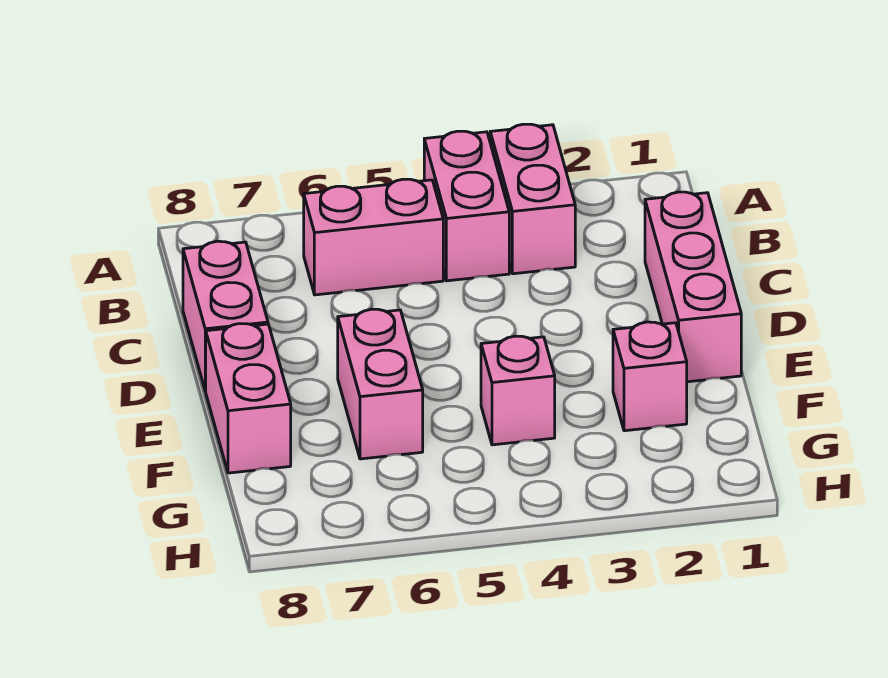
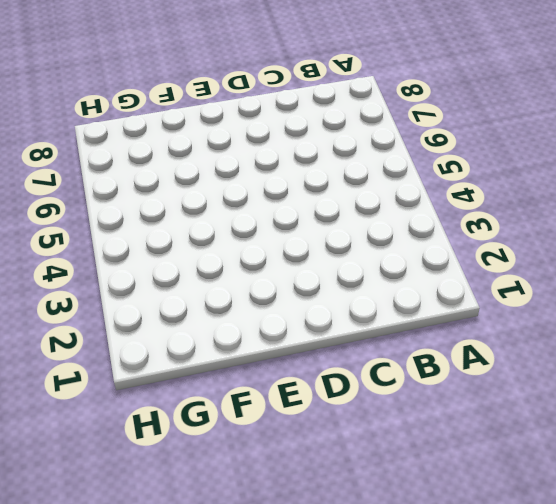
none -> pink brick A3:B3 level 1
none -> pink brick A4:B4 level 1

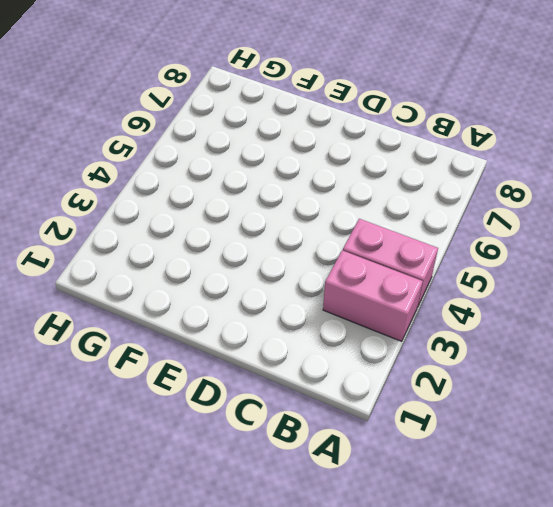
none -> pink brick B5:B6 level 1
none -> pink brick C1:E1 level 1

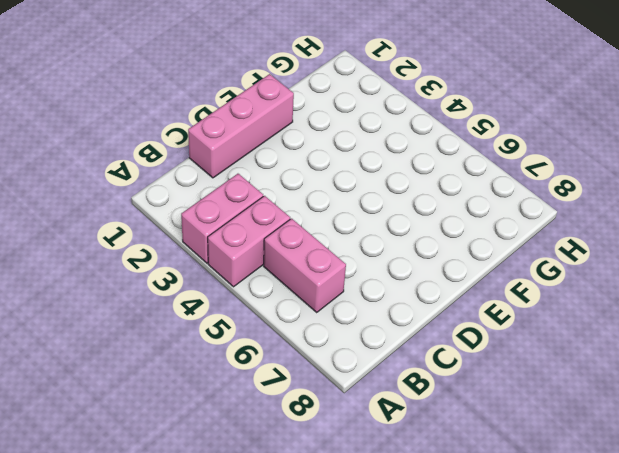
none -> pink brick C8:D8 level 1
none -> pink brick E6:F6 level 1

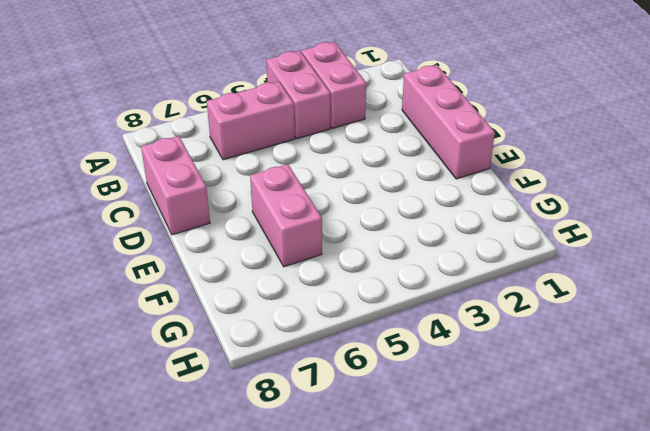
none -> pink brick E8:F8 level 1
none -> pink brick F2 level 1

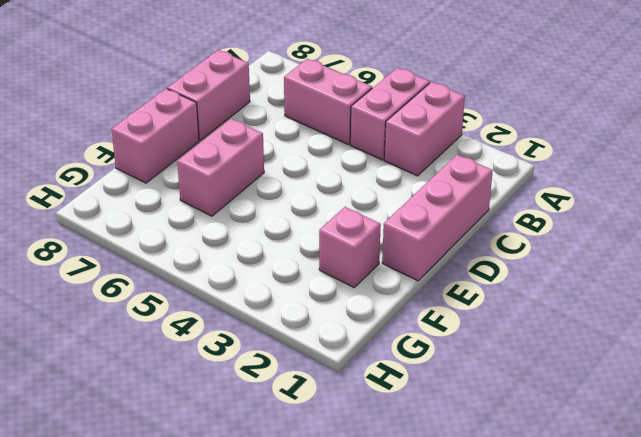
none -> pink brick F4 level 1

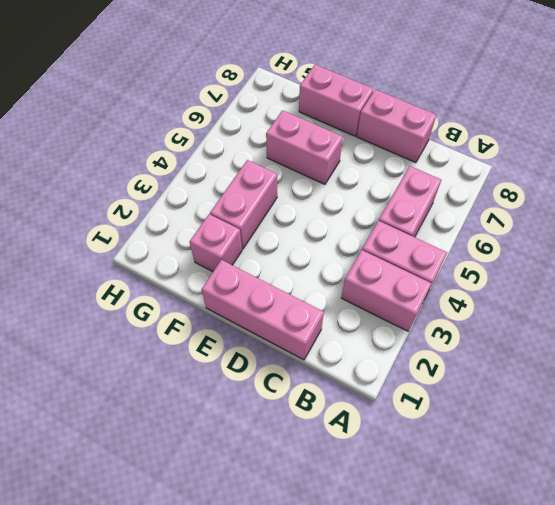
pink brick F3:F4 level 1 -> pink brick F4 level 1

